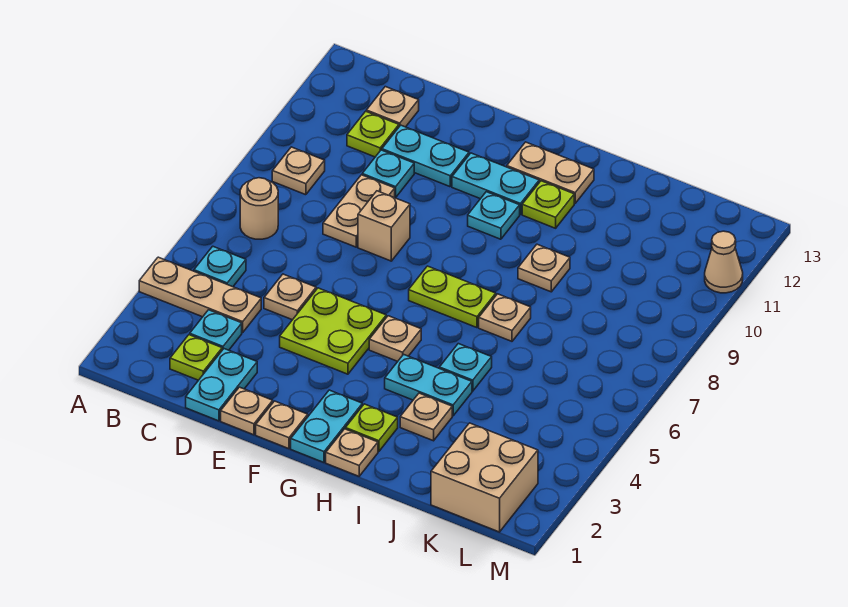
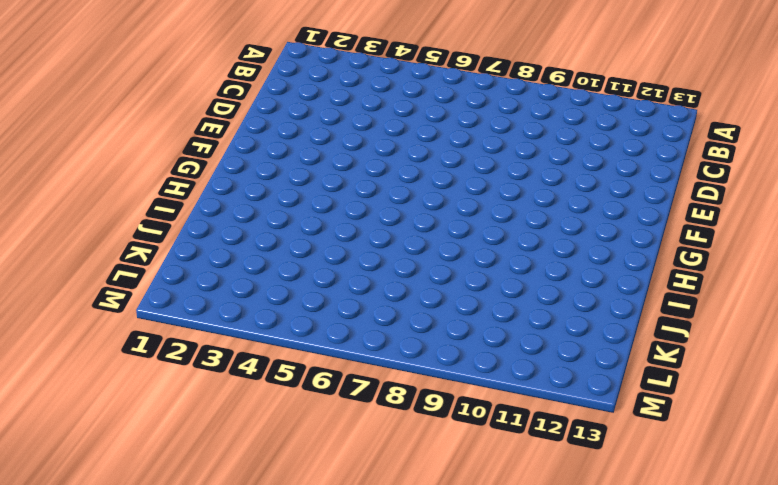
none -> tan plate A4:C4 level 1
none -> cyan plate B5 level 1
none -> tan round brick B7 level 1
none -> tan plate B9 level 1

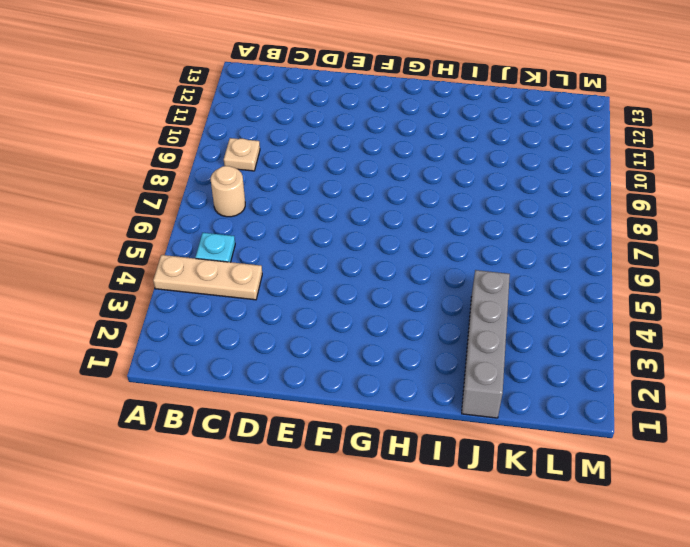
grey brick J1:J4 level 1 -> none
none -> lime plate C2 level 1
none -> cyan plate C3 level 1
none -> lime plate C11 level 1
none -> tan plate C12 level 1

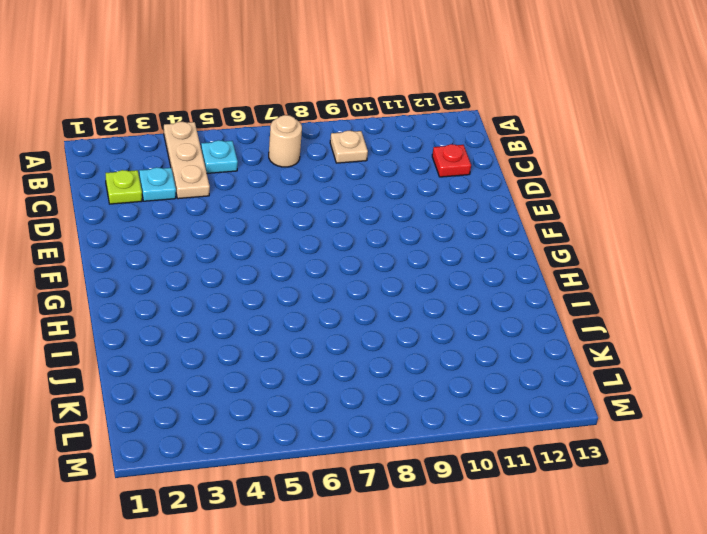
red plate C12 level 1 -> tan plate C12 level 1
none -> lime plate C11 level 1
none -> cyan plate D1:D2 level 1
none -> tan plate D5 level 1
none -> tan plate D8:D9 level 1

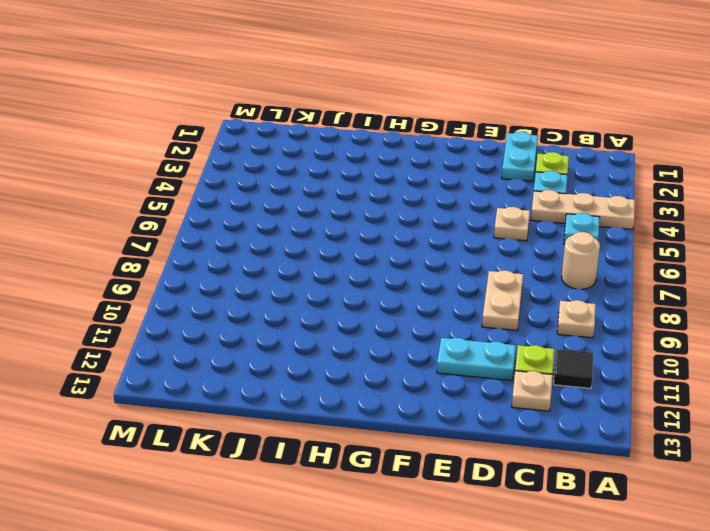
black tile B11 level 1 -> none
none -> cyan plate D10 level 1
none -> tan plate E1 level 1
none -> lime plate E4:F5 level 1
none -> tan brick E8 level 1

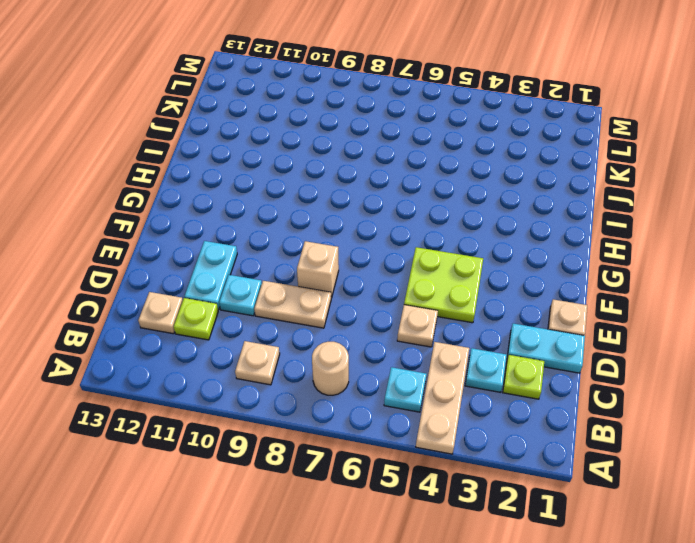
none -> tan plate F1 level 1
none -> cyan plate F11:G11 level 1
none -> cyan plate G1:G2 level 1
none -> tan plate G5 level 1

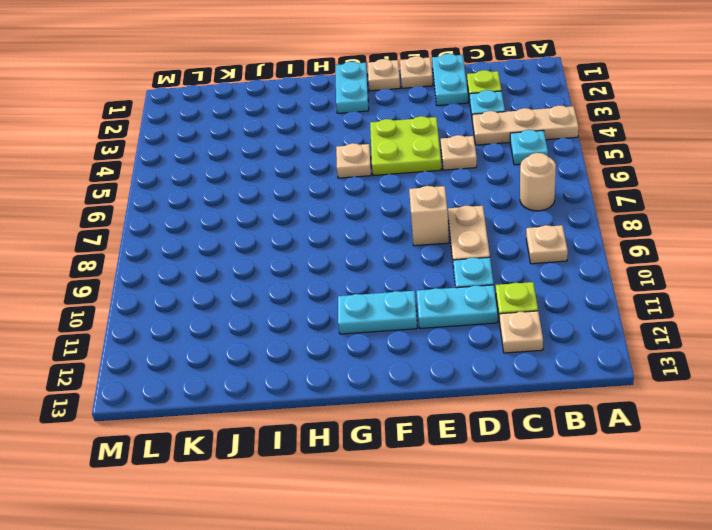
none -> lime plate G7:H7 level 1
none -> cyan plate G10 level 1
none -> tan plate G12:H12 level 1
none -> tan plate H1 level 1

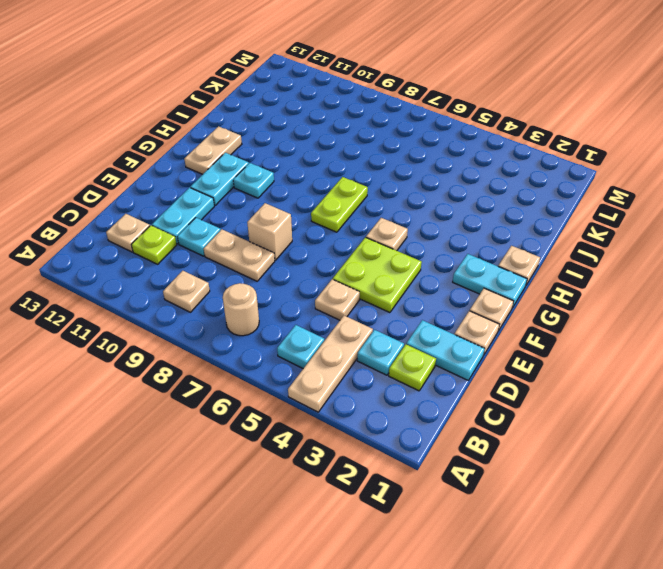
none -> lime plate H2 level 1
none -> cyan plate H4:I4 level 1
none -> lime plate H11 level 1
none -> tan plate I3 level 1

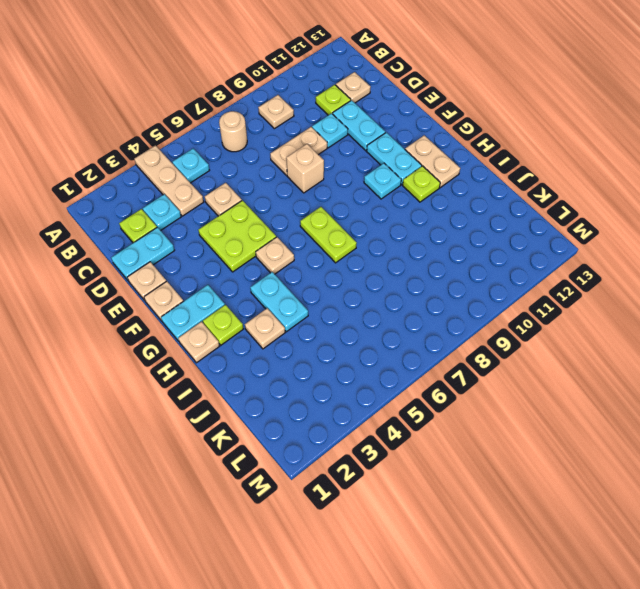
none -> cyan plate I5 level 1
none -> tan plate I7 level 1
none -> tan plate I9 level 1
none -> tan brick K1:L2 level 1

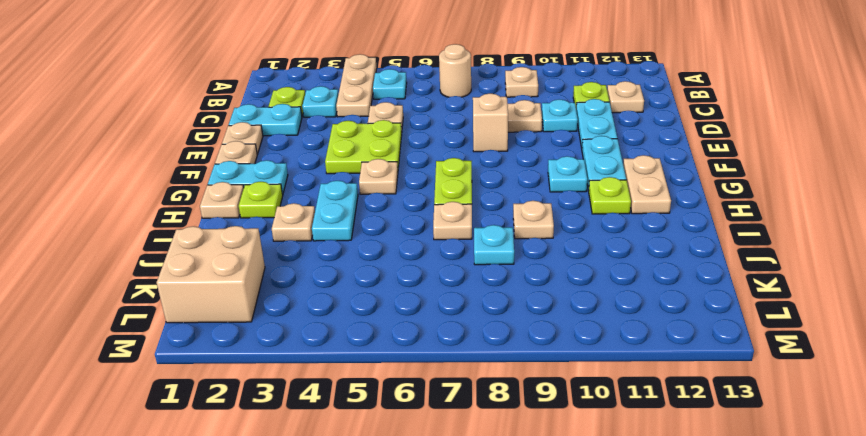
cyan plate J8 level 1 -> cyan plate I5 level 1
none -> tan cone M11 level 1

